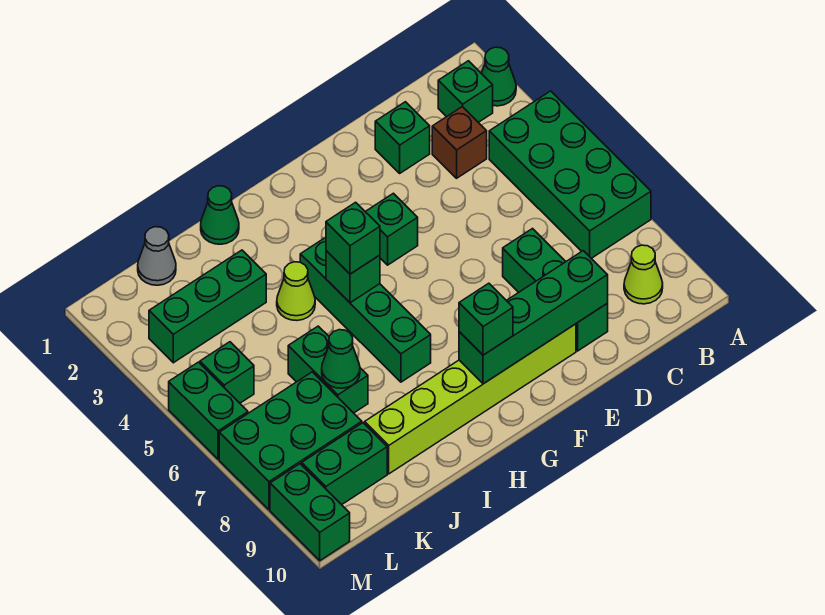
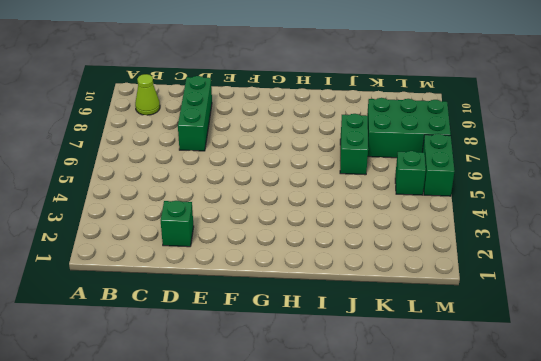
none -> green cone A2 level 1
none -> green brick A4:B7 level 1
none -> green brick B2 level 1

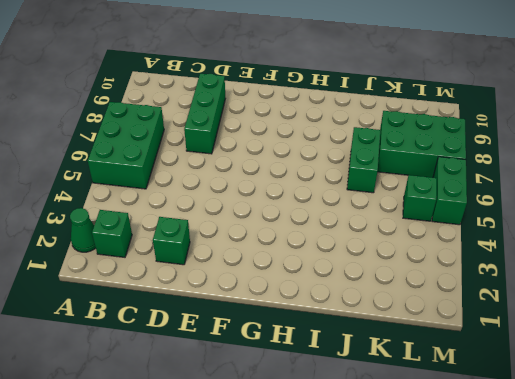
green brick A5:B7 level 1 -> green brick A4:B7 level 1
none -> lime cone B9 level 1
none -> brown brick C3 level 1
none -> lime brick E9:J9 level 1

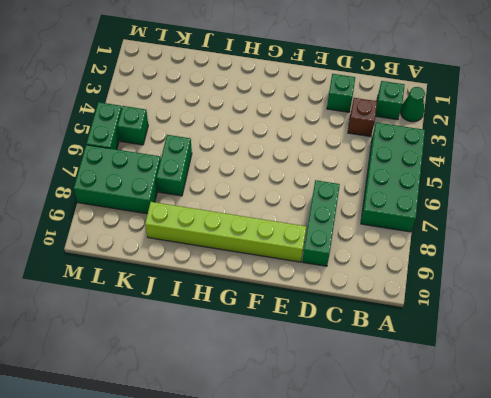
none -> lime cone B9 level 1
none -> green brick F4 level 1
none -> green brick H4:H7 level 1

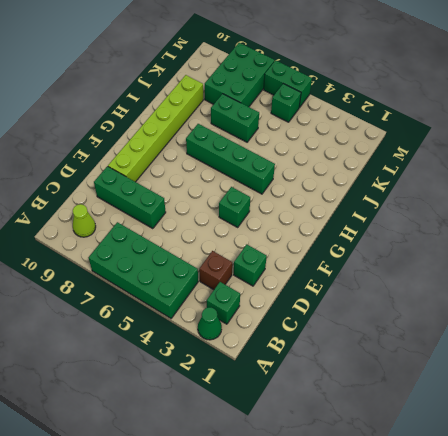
none -> green cone I1 level 1
none -> lime cone I4 level 1
none -> green brick J3:L3 level 1

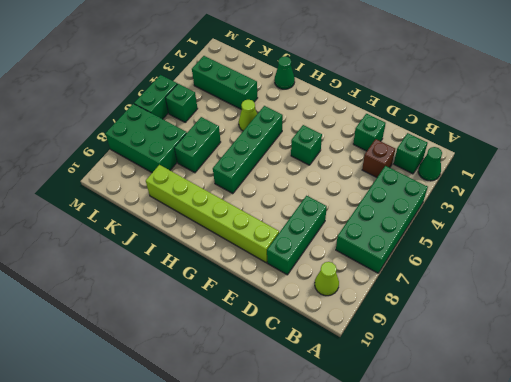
none -> grey cone K1 level 1
none -> green brick K9:L9 level 1
none -> green brick M9:M10 level 1

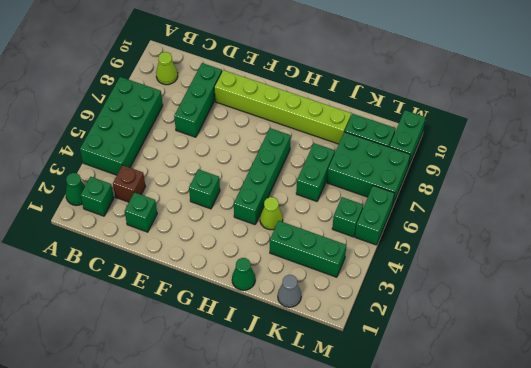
none -> green brick D9:G9 level 2
none -> green brick H5 level 2
none -> green cone J7 level 2

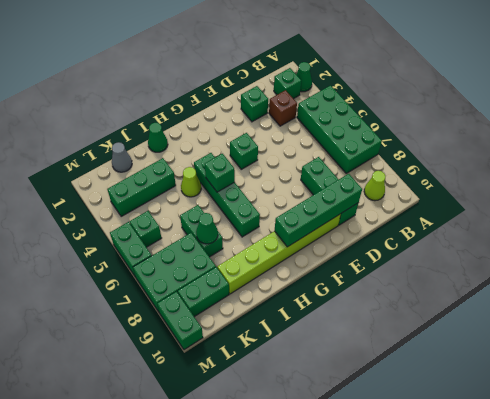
none -> green brick G9 level 3
none -> green brick H5 level 3

